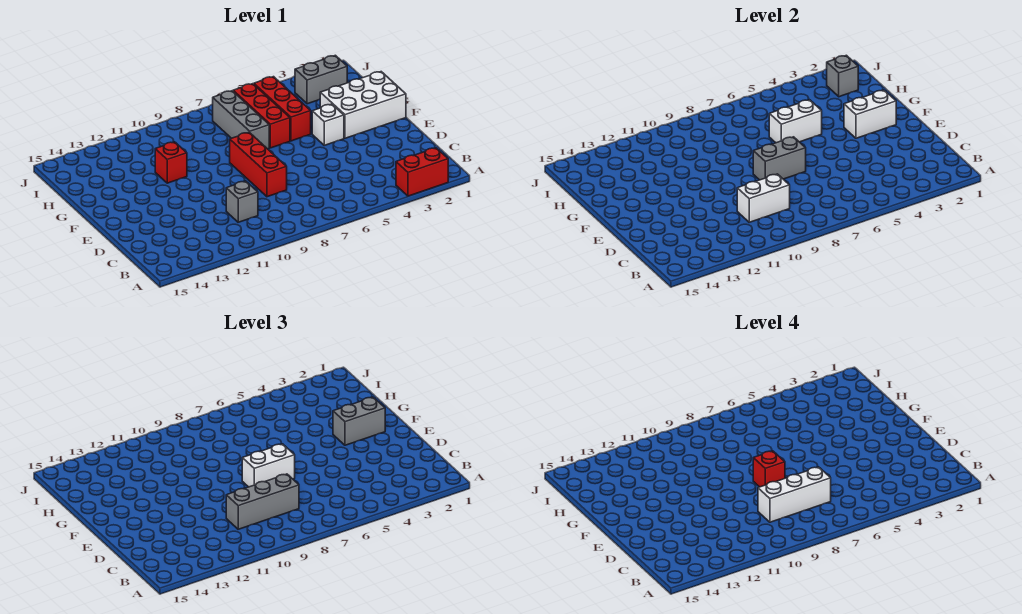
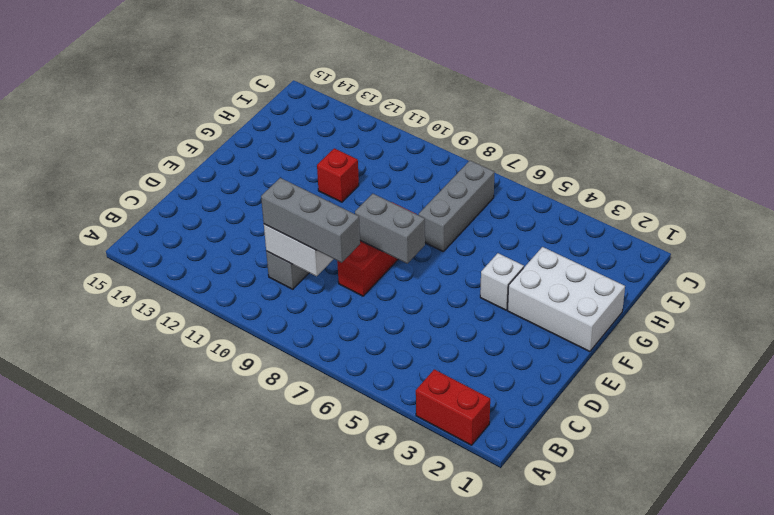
none -> red brick G5:I5 level 1
none -> red brick G6:I6 level 1
none -> grey brick I2:I3 level 1

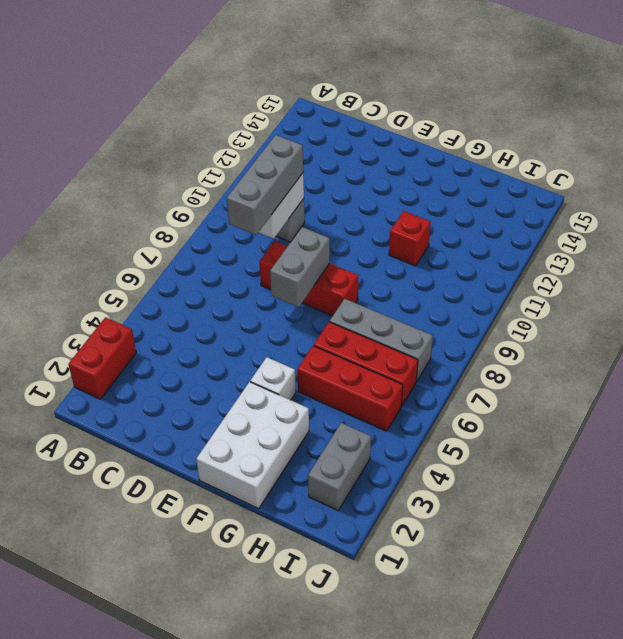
none -> white brick F2:F3 level 2
none -> white brick G5:G6 level 2
none -> grey brick I2 level 2

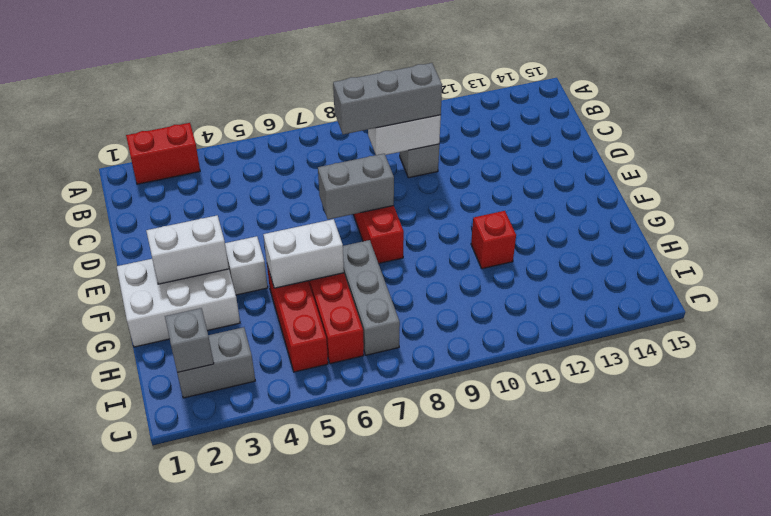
none -> white brick E7:E8 level 3
none -> grey brick F2:F3 level 3
none -> white brick C7:C9 level 4

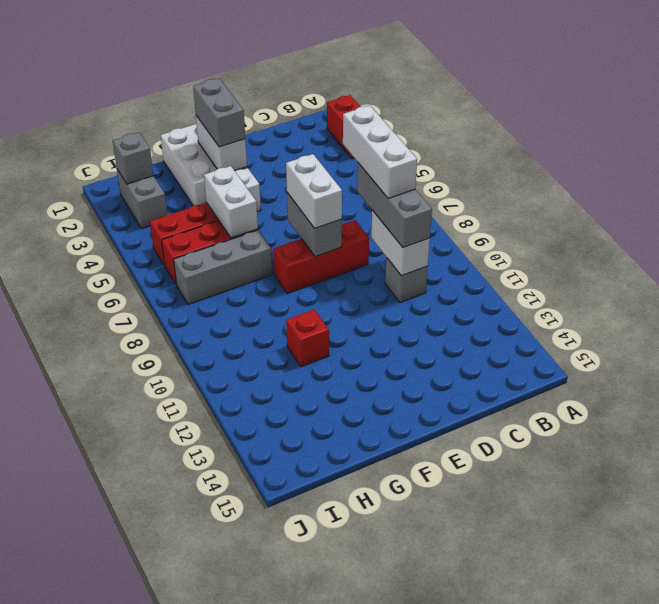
none -> red brick E8 level 4

